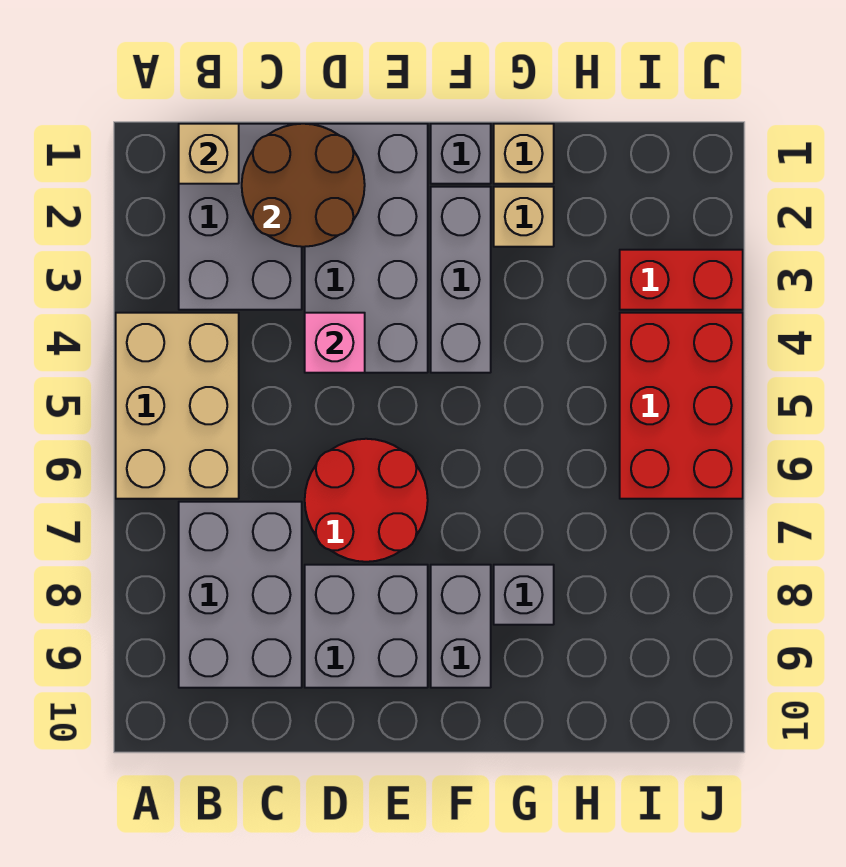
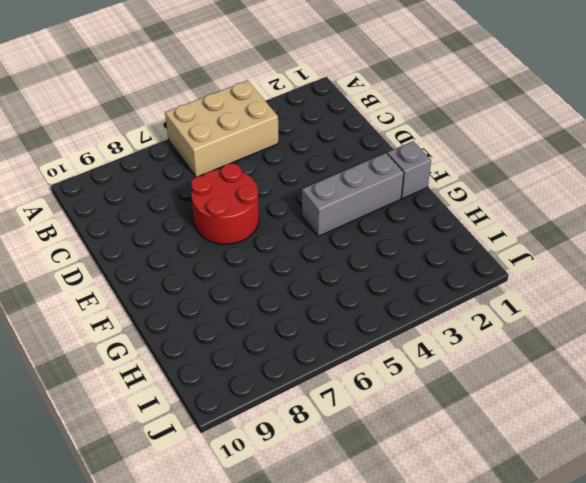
none -> grey brick B1:C3 level 1
none -> grey brick B7:C9 level 1
none -> grey brick D1:E4 level 1

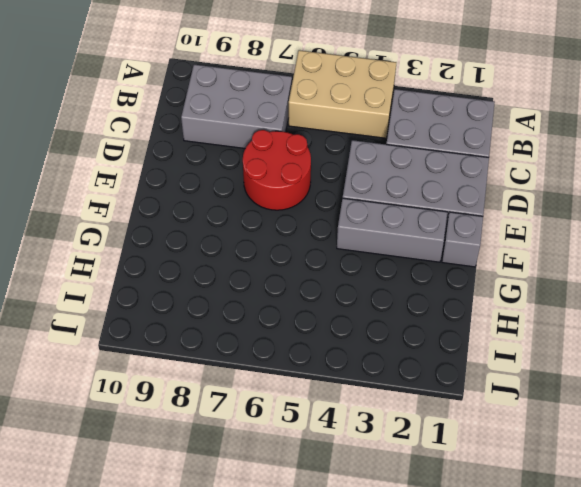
none -> grey brick D8:E9 level 1
none -> grey brick F8:F9 level 1
none -> tan brick G1 level 1

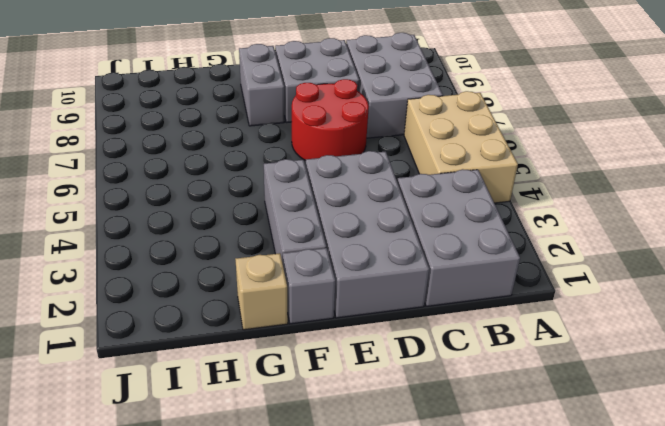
none -> tan brick G2 level 1
none -> grey brick G8 level 1
none -> red brick I3:J3 level 1

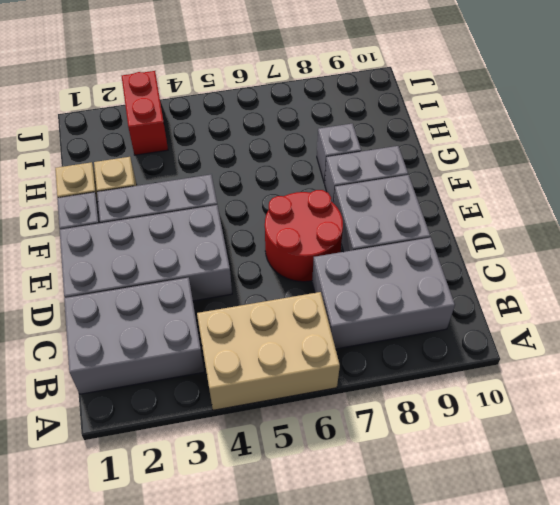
none -> red brick I4:J6 level 1
none -> tan brick B1 level 2
none -> brown round brick C1:D2 level 2

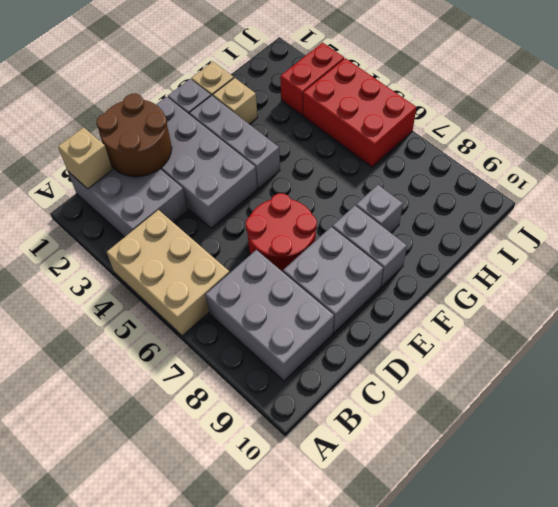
none -> pink brick D4 level 2

